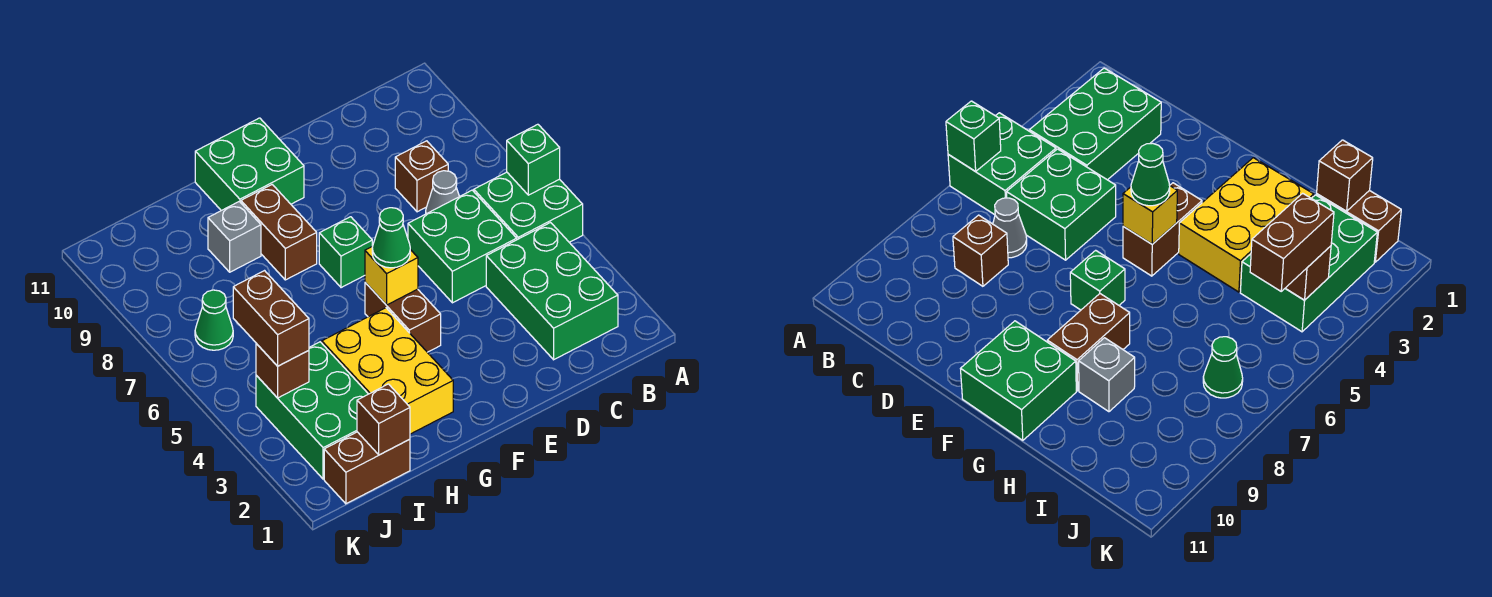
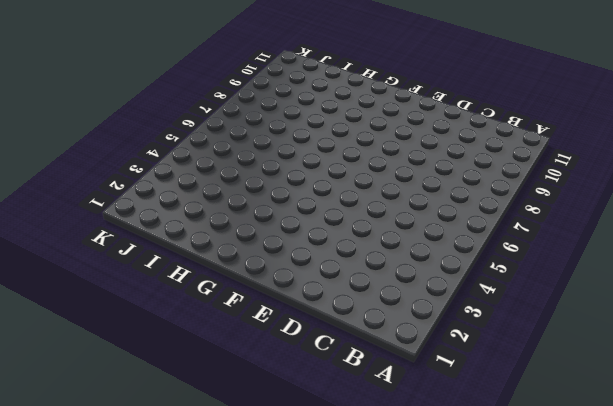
none -> green brick A5:B6 level 1
none -> green brick B2:C4 level 1
none -> green brick C5:D6 level 1

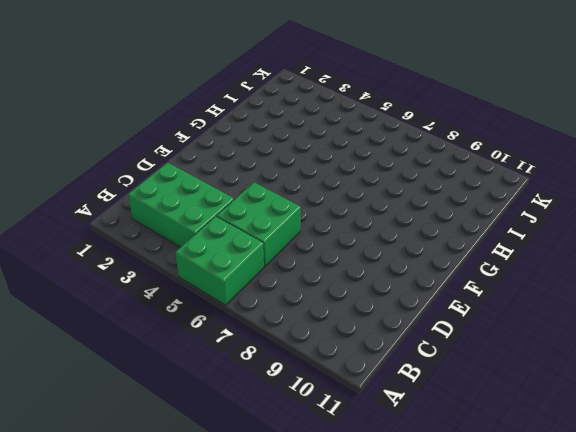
none -> grey cone C7 level 1
none -> brown brick C8 level 1
none -> brown brick F4:F5 level 1

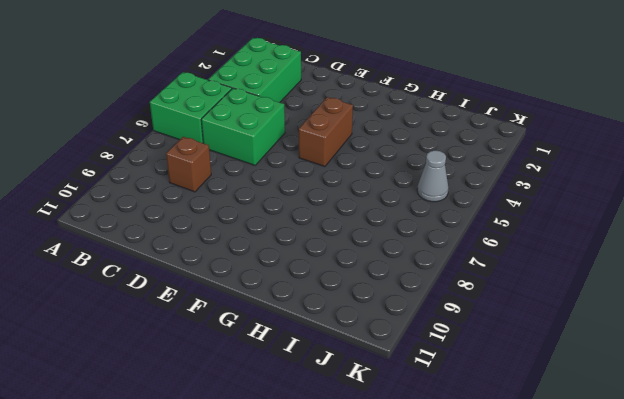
grey cone J5 level 1 -> grey cone C7 level 1
none -> green brick F7 level 1
none -> green brick F10:G11 level 1
none -> yellow brick G2:H4 level 1

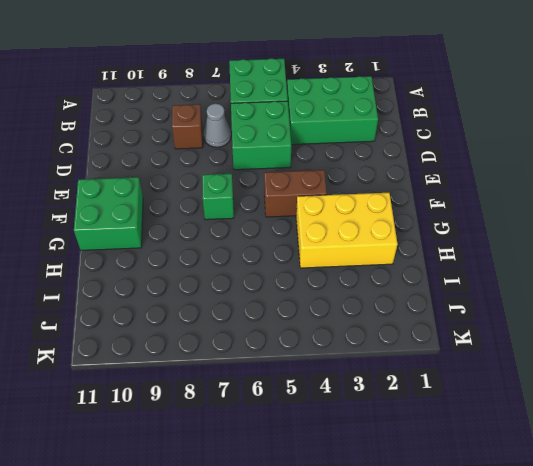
none -> brown brick G8:G9 level 1
none -> grey brick H9 level 1
none -> brown brick I1:J1 level 1

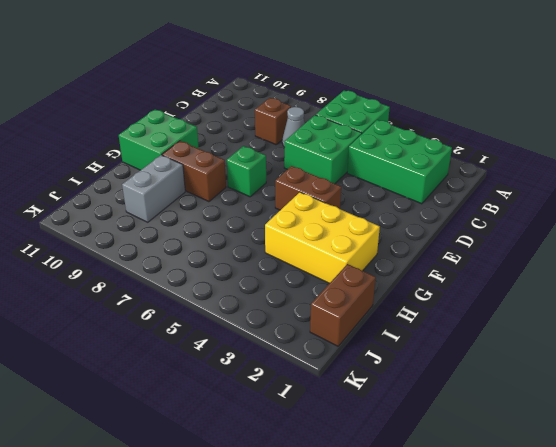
grey brick H9:I9 level 1 -> grey brick H9 level 1
none -> green brick I2:J4 level 1
none -> green cone J7 level 1
none -> green brick A6 level 2

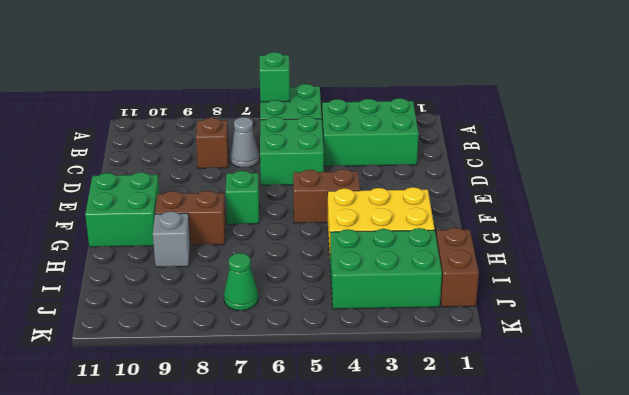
none -> yellow brick F5 level 2
none -> brown brick I1 level 2
none -> brown brick J4 level 2

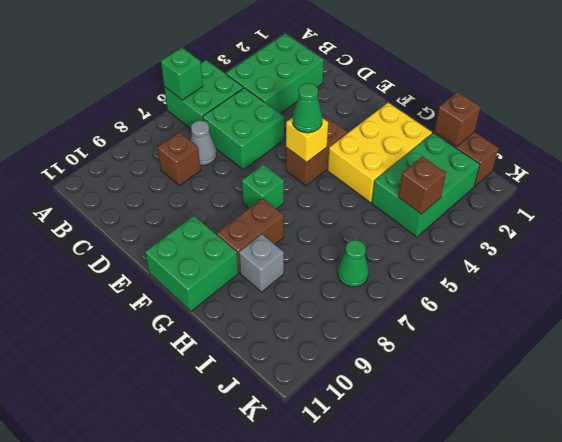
none -> brown brick J4:J5 level 3

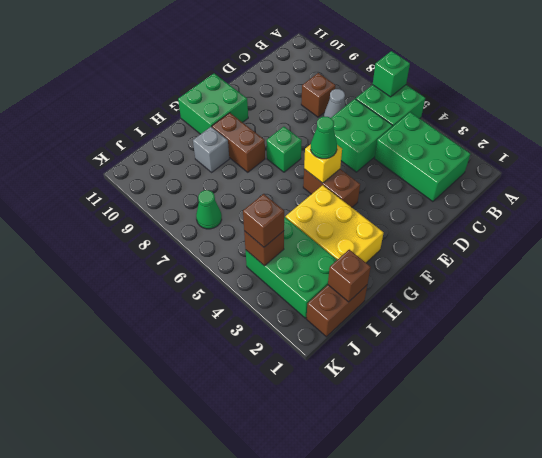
brown brick J4 level 3 -> brown brick J4:J5 level 3

